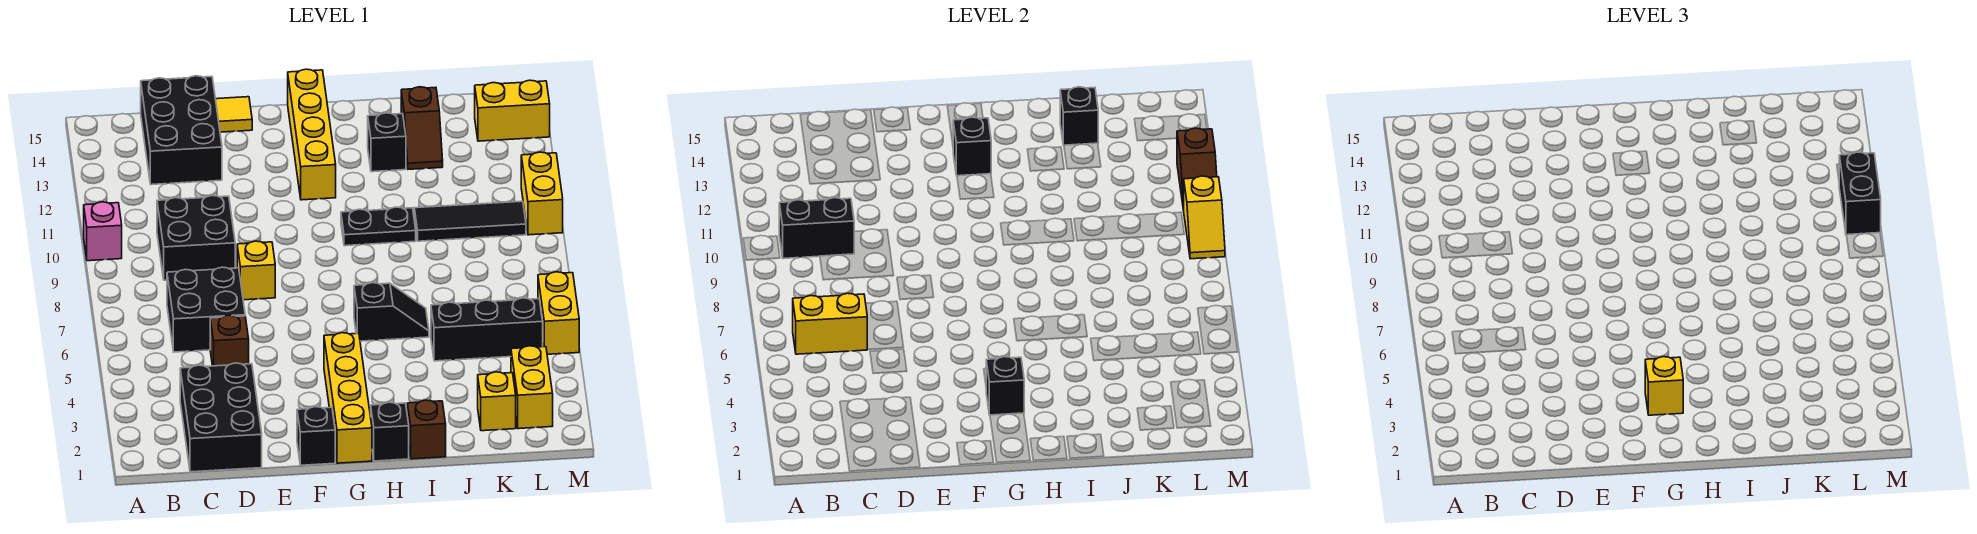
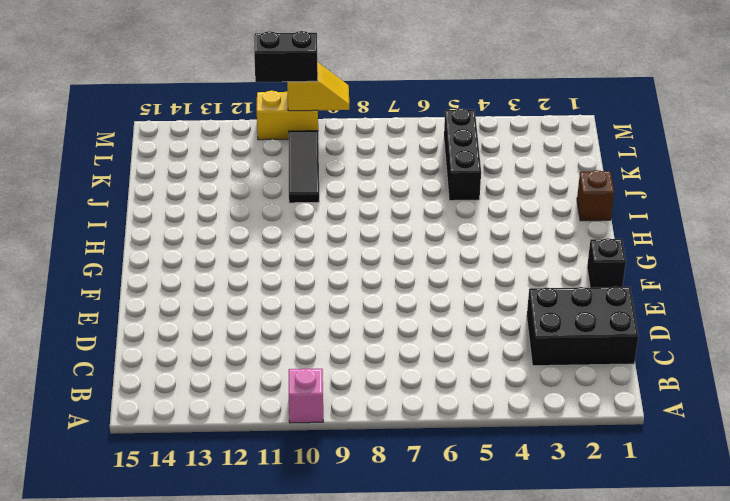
none -> black brick C6:D7 level 1
none -> black brick C9:D10 level 1
none -> black brick C13:D15 level 1
none -> brown brick D5 level 1

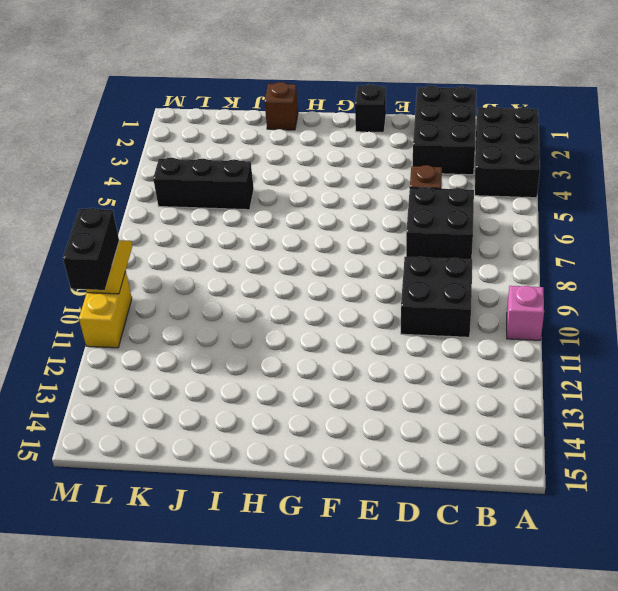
black brick A2:B4 level 1 -> black brick C13:D15 level 1
none -> yellow brick E8 level 1
none -> yellow tile E15 level 1
none -> yellow brick G1:G4 level 1
none -> yellow brick G12:G15 level 1

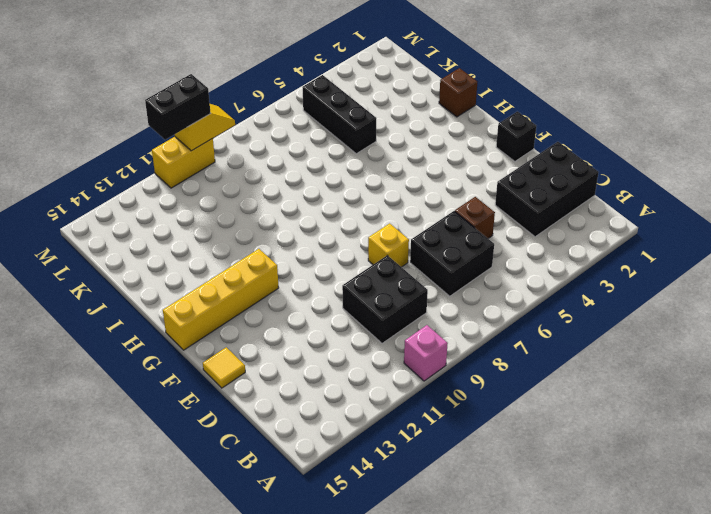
none -> black brick C13:D15 level 1
none -> yellow brick G1:G4 level 1
none -> black brick H1 level 1
none -> black slope H6:I6 level 1 top H

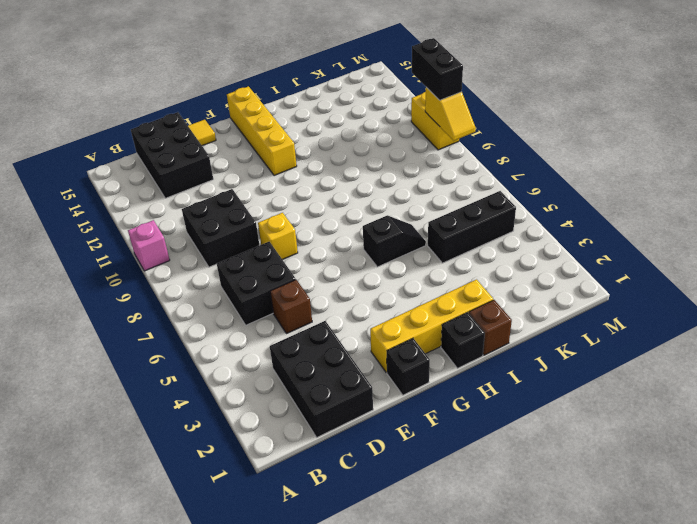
yellow brick F2:I2 level 1 -> yellow brick G1:G4 level 1
none -> black plate H10:I10 level 1
none -> black brick I13 level 1
none -> black tile J10:L10 level 1
none -> brown slope J13:J14 level 1 top 14

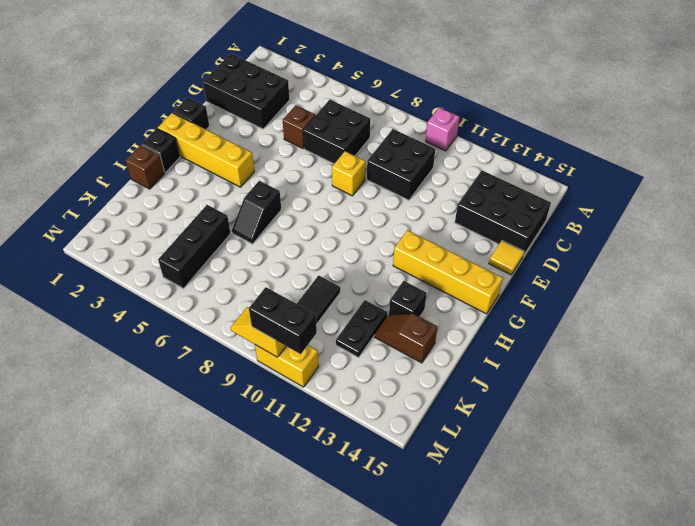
black plate J12:K12 level 1 -> black plate H10:I10 level 1
none -> yellow brick K2 level 1
none -> yellow brick L2:L3 level 1
none -> yellow brick L14:M14 level 1
none -> yellow brick M5:M6 level 1

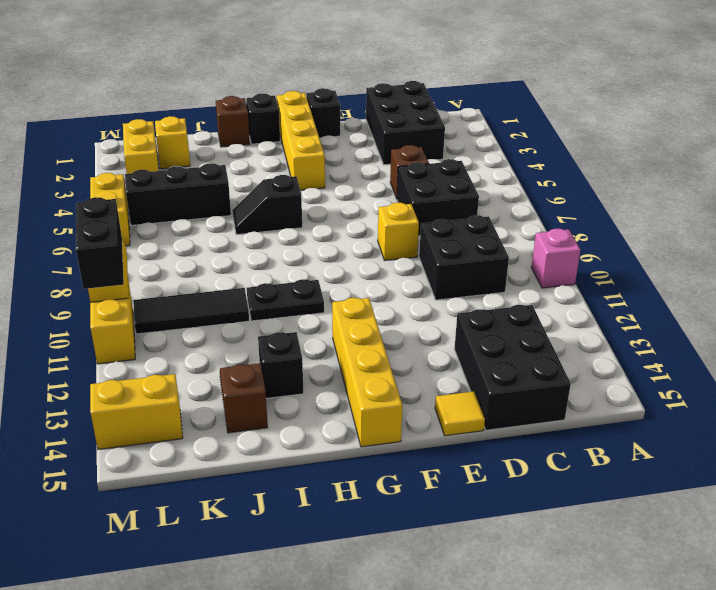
none -> yellow brick B6:C6 level 2
none -> black brick B10:C10 level 2
none -> black brick G3 level 2
none -> black brick G13 level 2

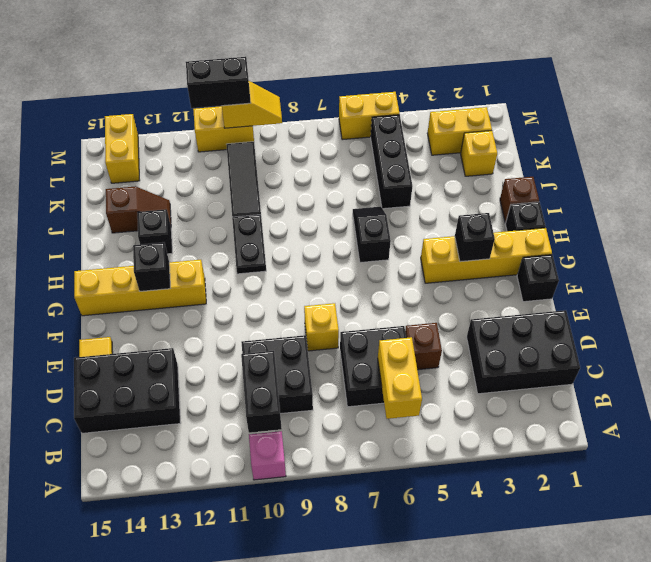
none -> black brick J14 level 2
none -> brown slope M11:M12 level 2 top 12
none -> yellow brick G3 level 3

